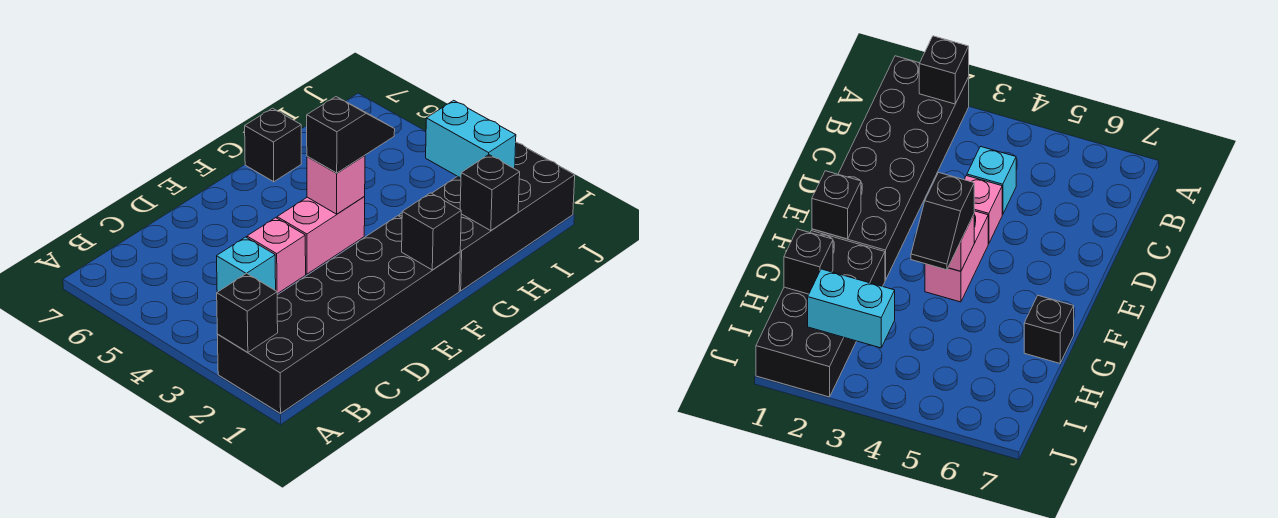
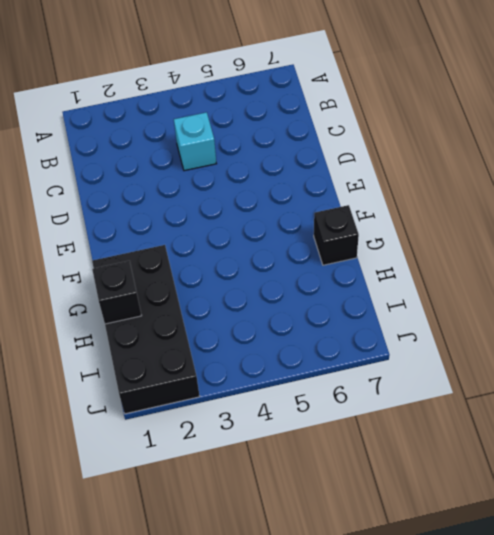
none -> black brick A1:F2 level 1
none -> pink brick D4 level 1
none -> pink brick E4:F4 level 1

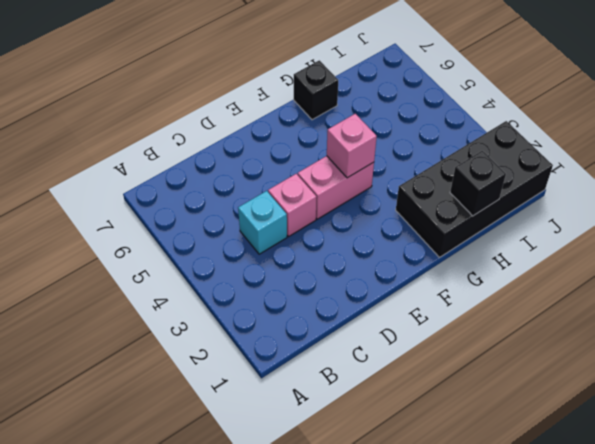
none -> black brick A1:F2 level 1
none -> black brick A2 level 2
none -> black brick F1 level 2

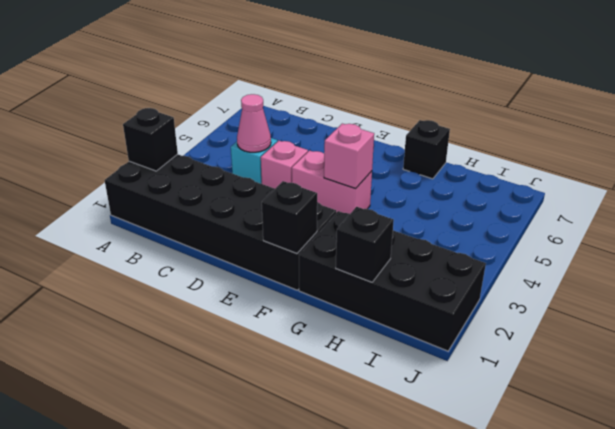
pink cone C4 level 2 -> none
none -> cyan brick I2:I3 level 2
none -> black slope F4:G4 level 3 top F

